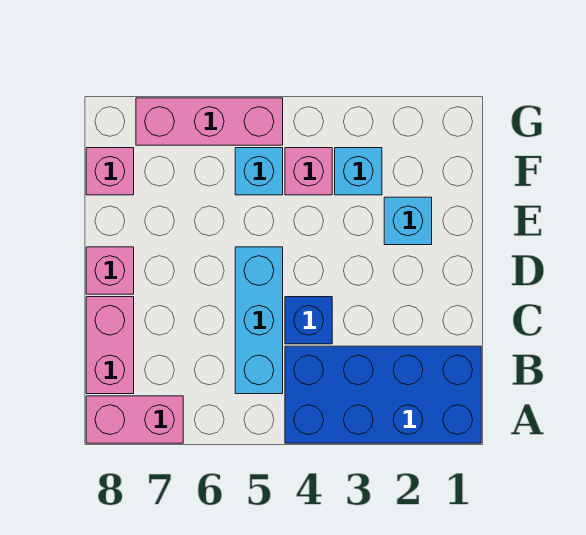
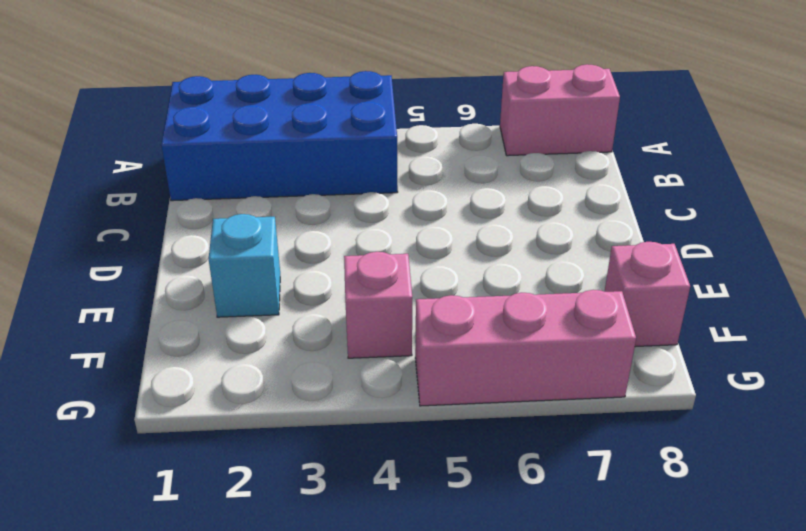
none -> cyan brick B5:D5 level 1
none -> pink brick B8:C8 level 1
none -> blue brick C4 level 1

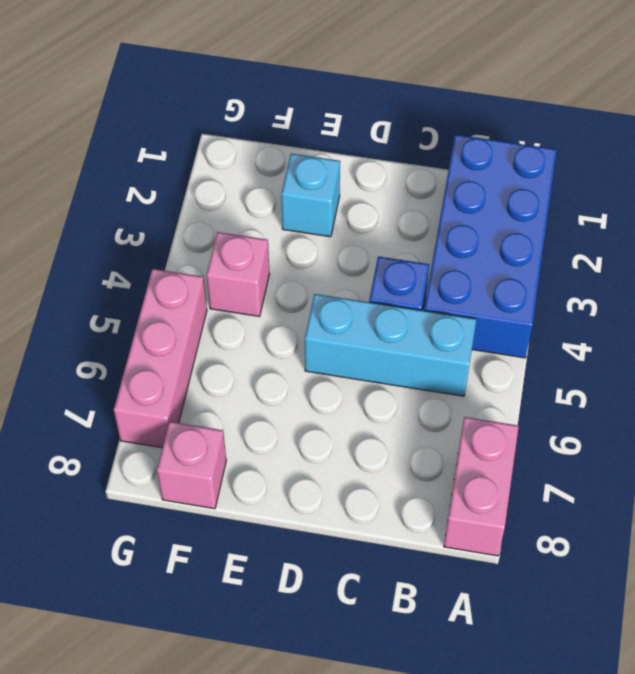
none -> pink brick B8:C8 level 1
none -> pink brick D8 level 1
none -> cyan brick F3 level 1

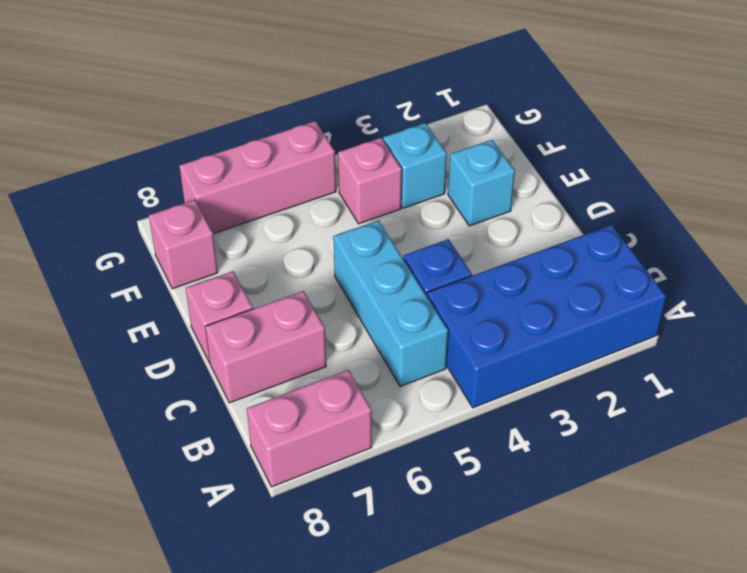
pink brick C7:C8 level 1 -> pink brick B8:C8 level 1
none -> cyan brick F5 level 1

